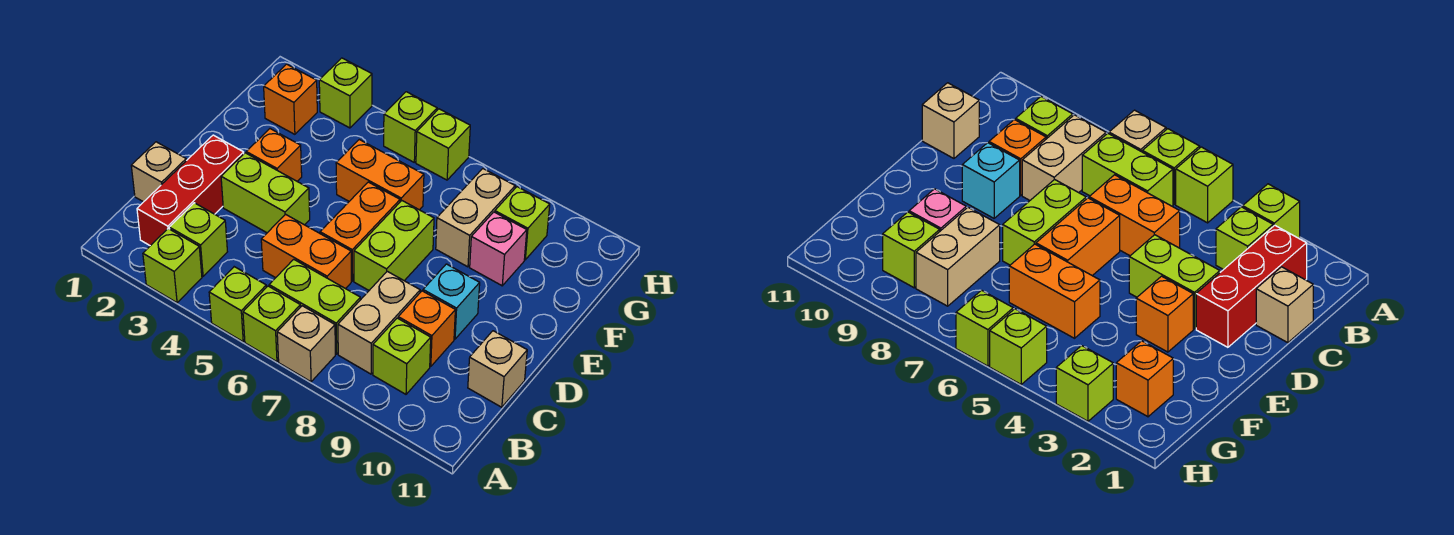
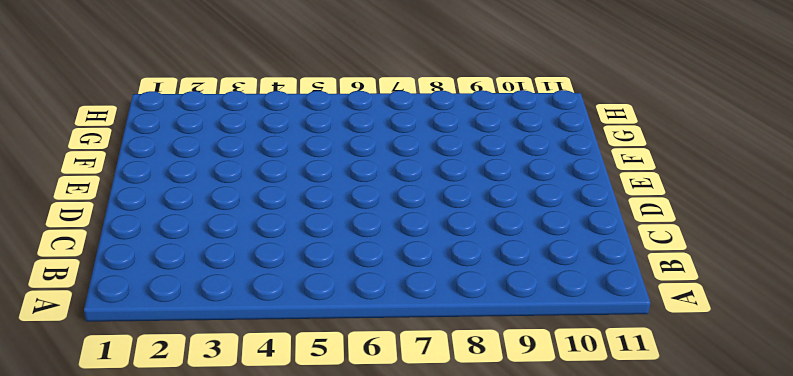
none -> lime brick A3 level 1
none -> lime brick A5 level 1
none -> lime brick A6 level 1

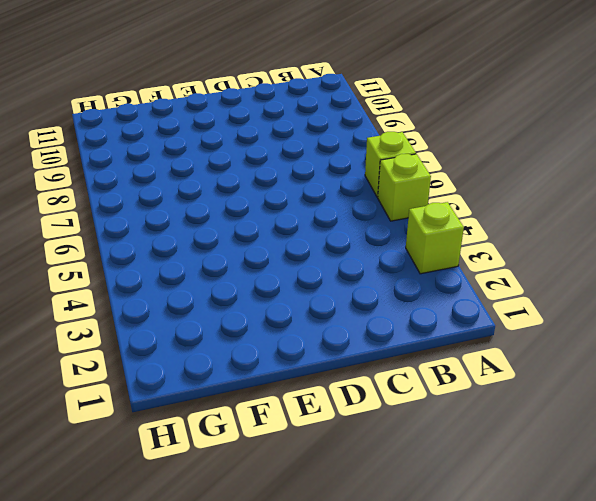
none -> tan brick A7 level 1
none -> red brick B2:D2 level 1
none -> lime brick B3 level 1

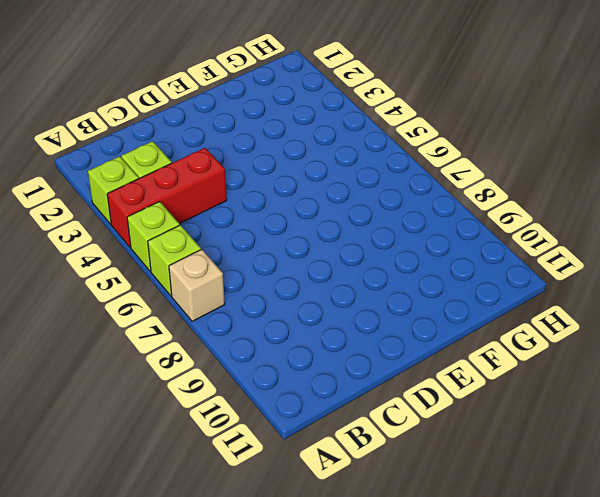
red brick A4:C4 level 1 -> red brick B2:D2 level 1
none -> lime brick B6:B7 level 1
none -> tan brick B8:C8 level 1
none -> lime brick B9 level 1

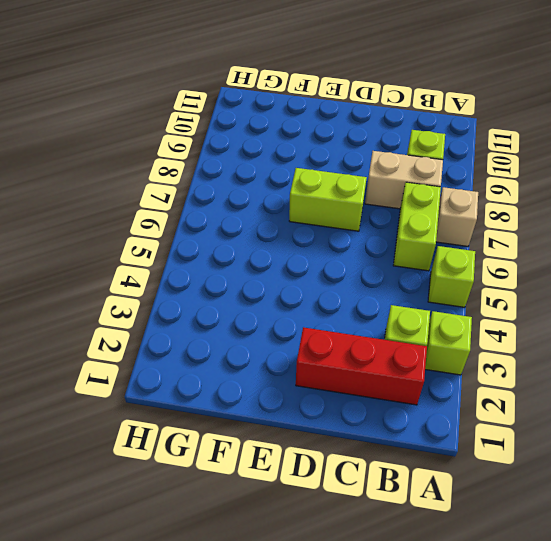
none -> lime brick A6 level 1
none -> tan brick C1 level 1
none -> orange brick C5:C6 level 1

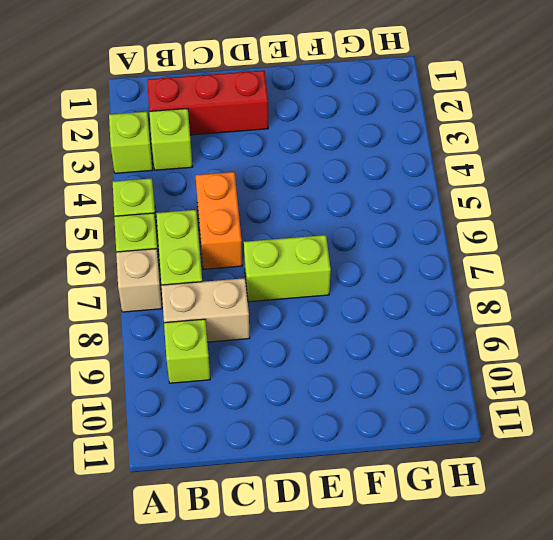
none -> tan brick C1 level 1
none -> orange brick C9 level 1
none -> tan brick C11 level 1

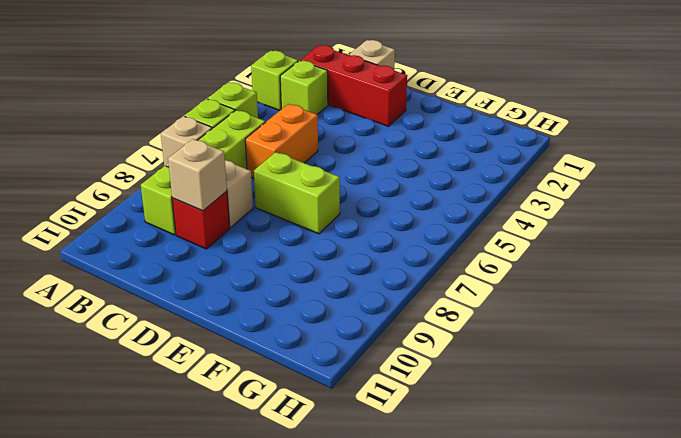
red brick C9 level 1 -> orange brick C9 level 1
tan brick C9 level 2 -> tan brick C11 level 1
none -> lime brick D3:D4 level 1
none -> orange brick D6:E6 level 1
none -> cyan brick D9 level 1

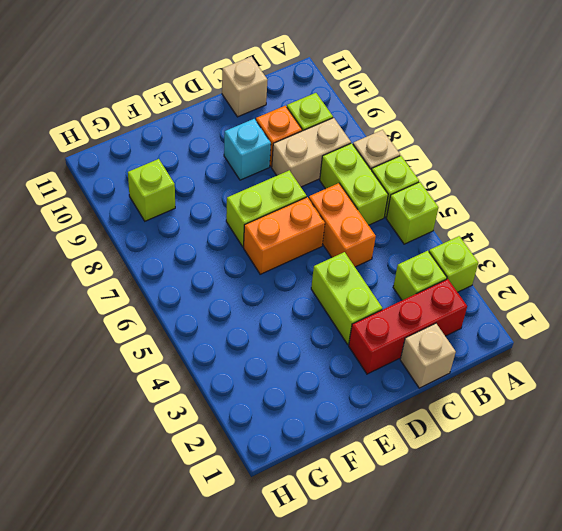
none -> orange brick E3 level 1
none -> orange brick F5:F6 level 1
none -> tan brick F8:G8 level 1

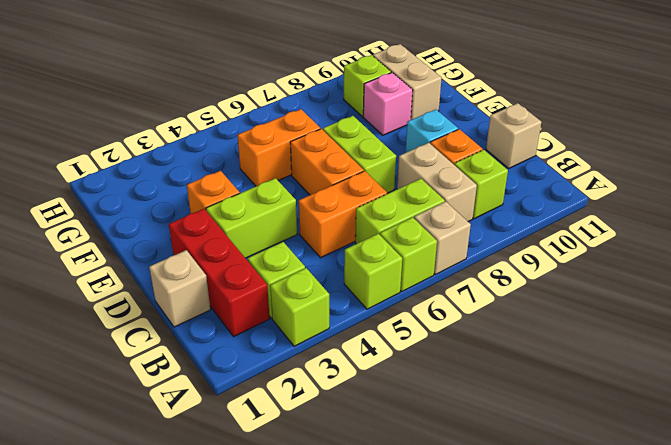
tan brick F10:G10 level 1 -> tan brick F8:G8 level 1
none -> orange brick G2 level 1
none -> lime brick H3 level 1
none -> lime brick H5 level 1

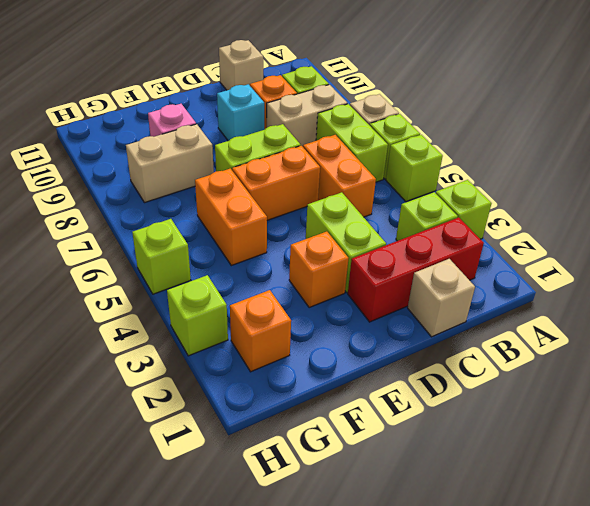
none -> lime brick G9 level 1
none -> lime brick H6 level 1

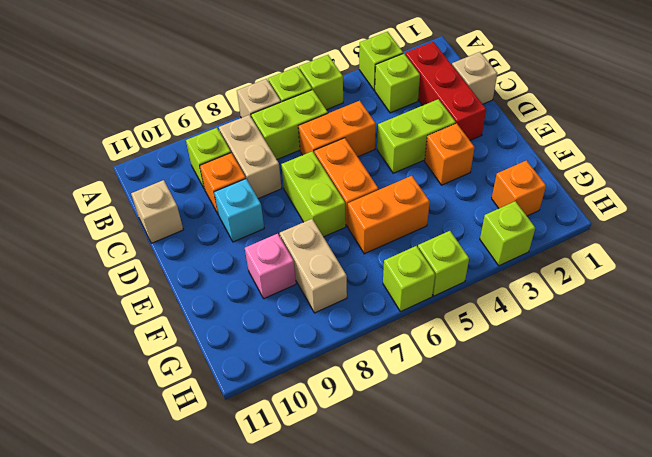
none -> lime brick G9 level 1

